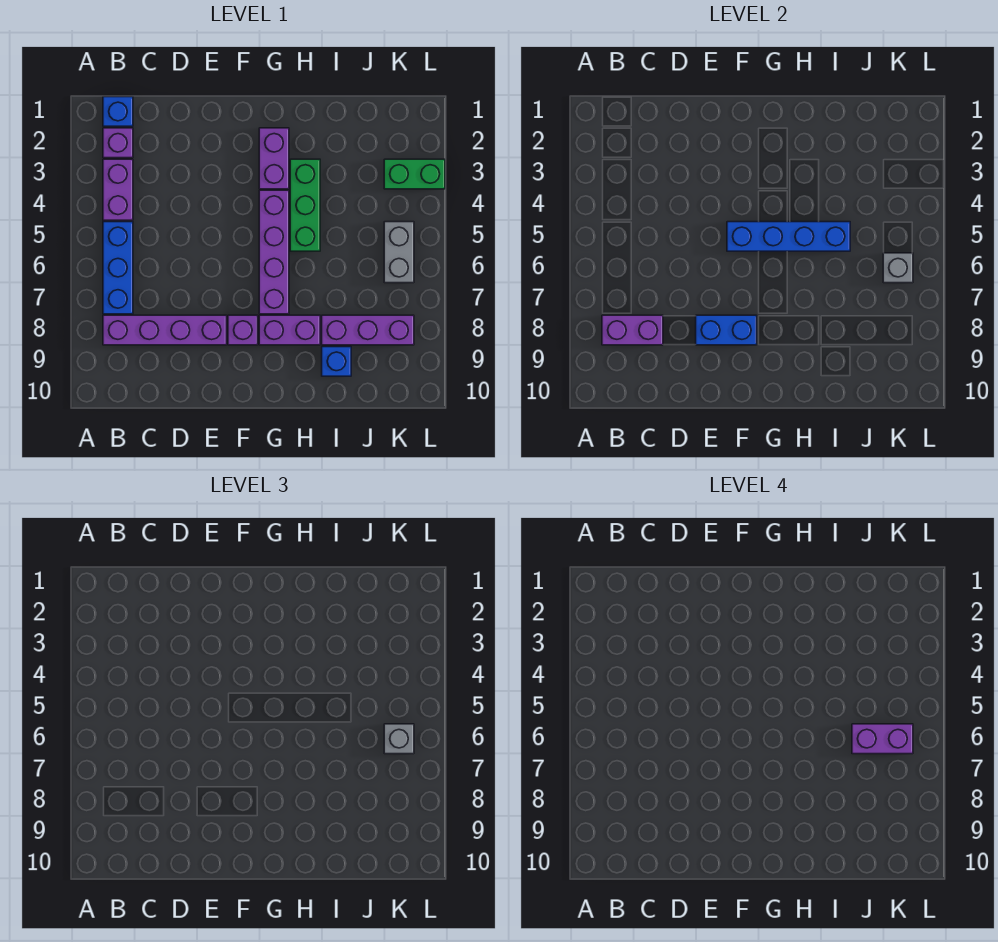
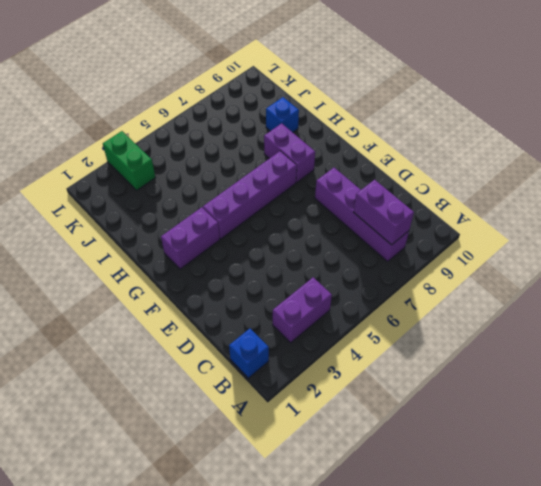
none -> purple brick B2 level 1
none -> blue brick B5:B7 level 1
none -> purple brick F8 level 1

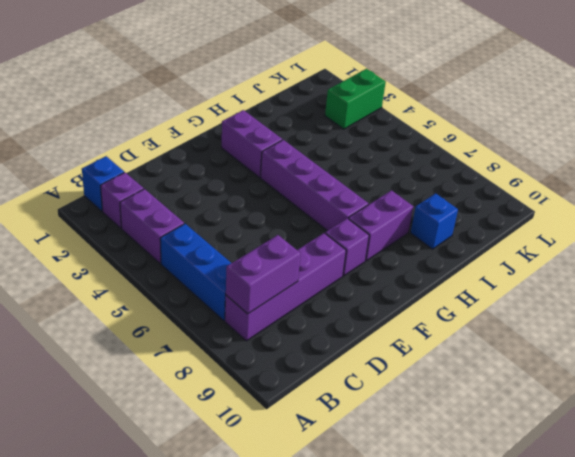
none -> green brick H3:H5 level 1
none -> purple brick I8:K8 level 1
none -> grey brick K5:K6 level 1

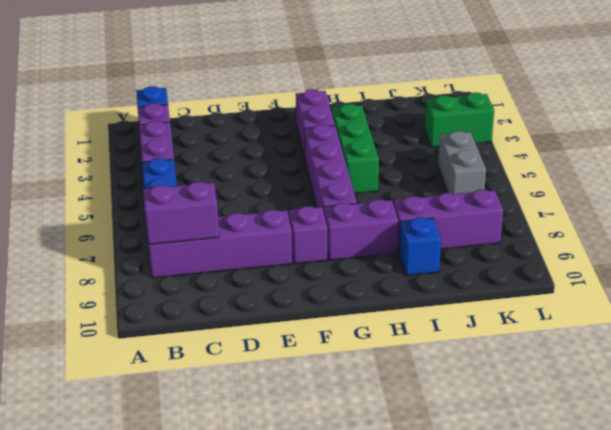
none -> blue brick E8:F8 level 2
none -> blue brick F5:I5 level 2
none -> grey brick K6 level 2

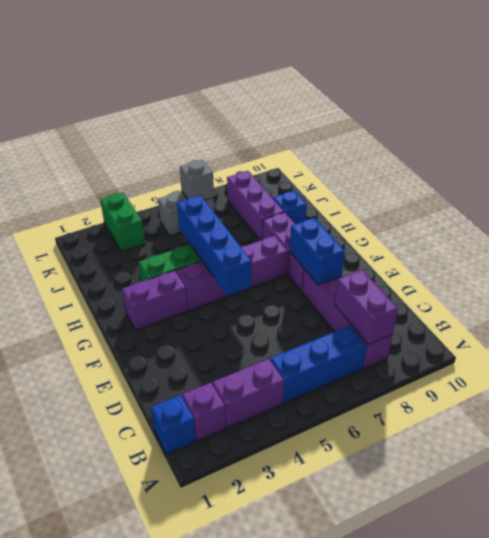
none -> grey brick K6 level 3
none -> purple brick J6:K6 level 4

